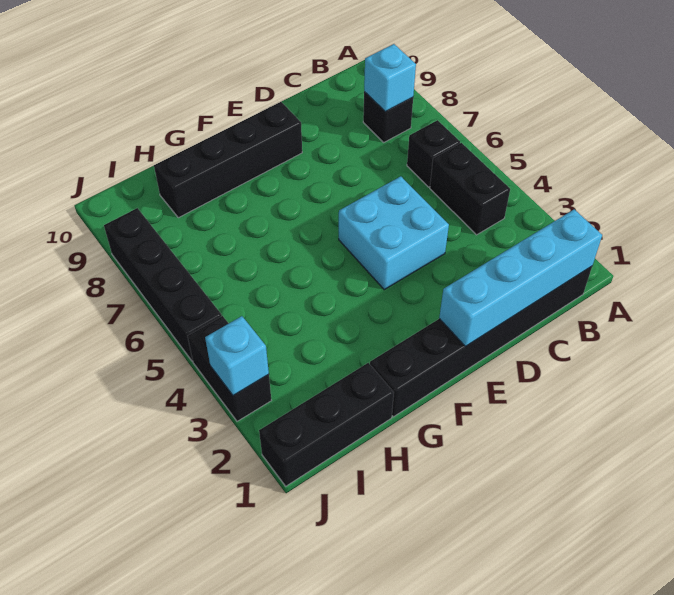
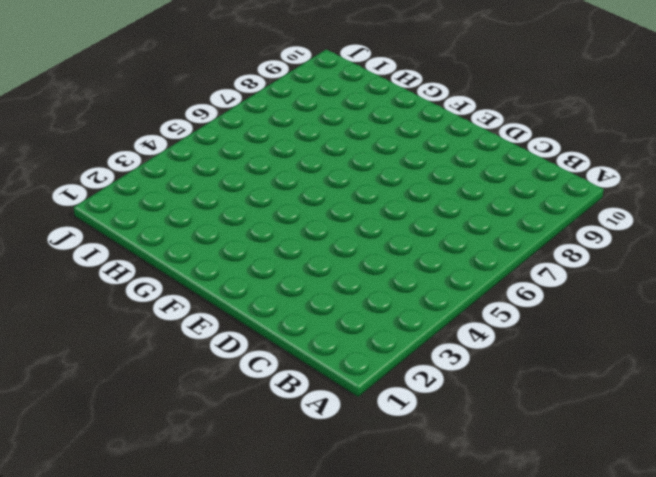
none -> black brick B1:G1 level 1
none -> black brick B4:B5 level 1
none -> black brick B6 level 1

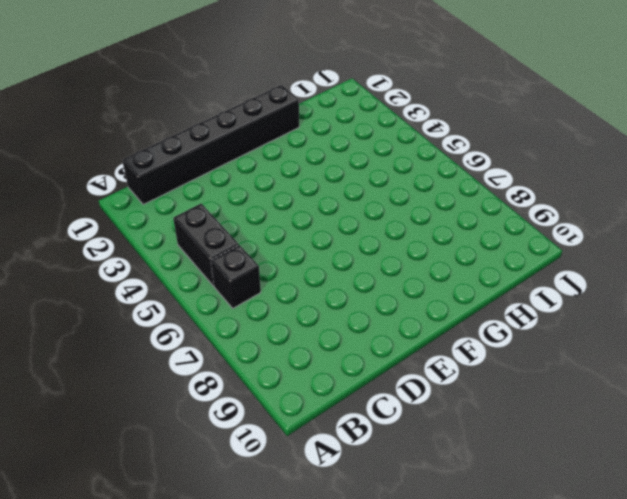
none -> black brick B8 level 1
none -> cyan brick D4:E5 level 1
none -> black brick E9:H9 level 1

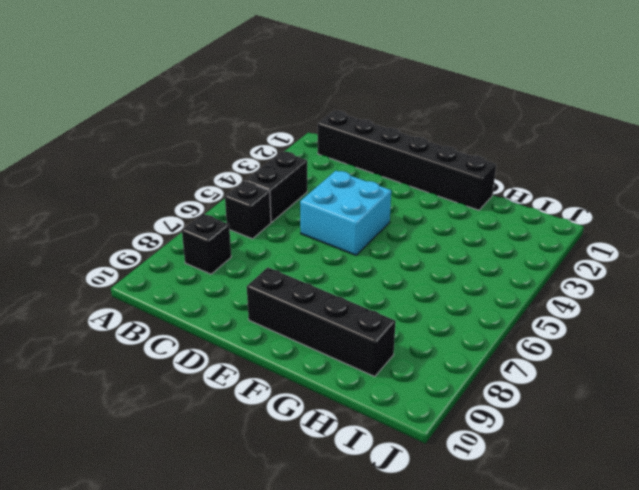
none -> black brick H1:J1 level 1
none -> black brick J3:J4 level 1
none -> black brick J5:J8 level 1

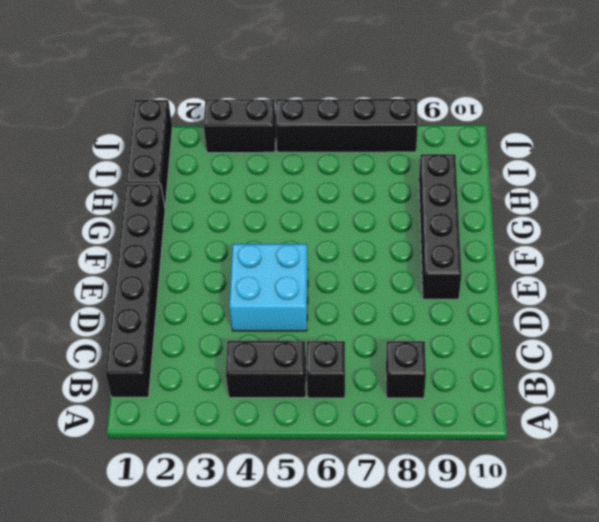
none -> cyan brick B1:E1 level 2
none -> cyan brick B8 level 2
none -> cyan brick J3 level 2

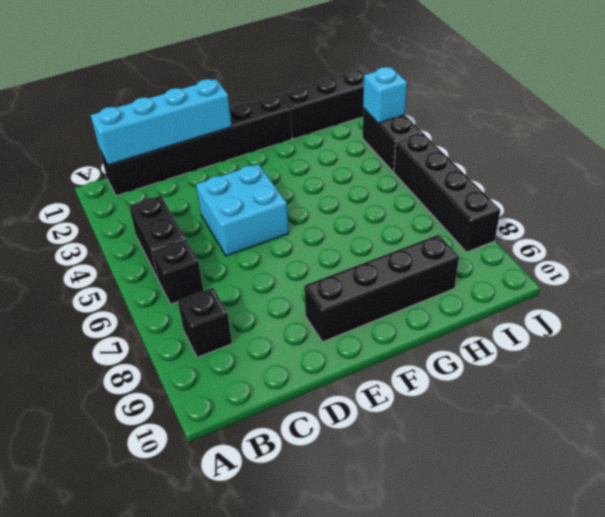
none -> cyan brick B8 level 2

